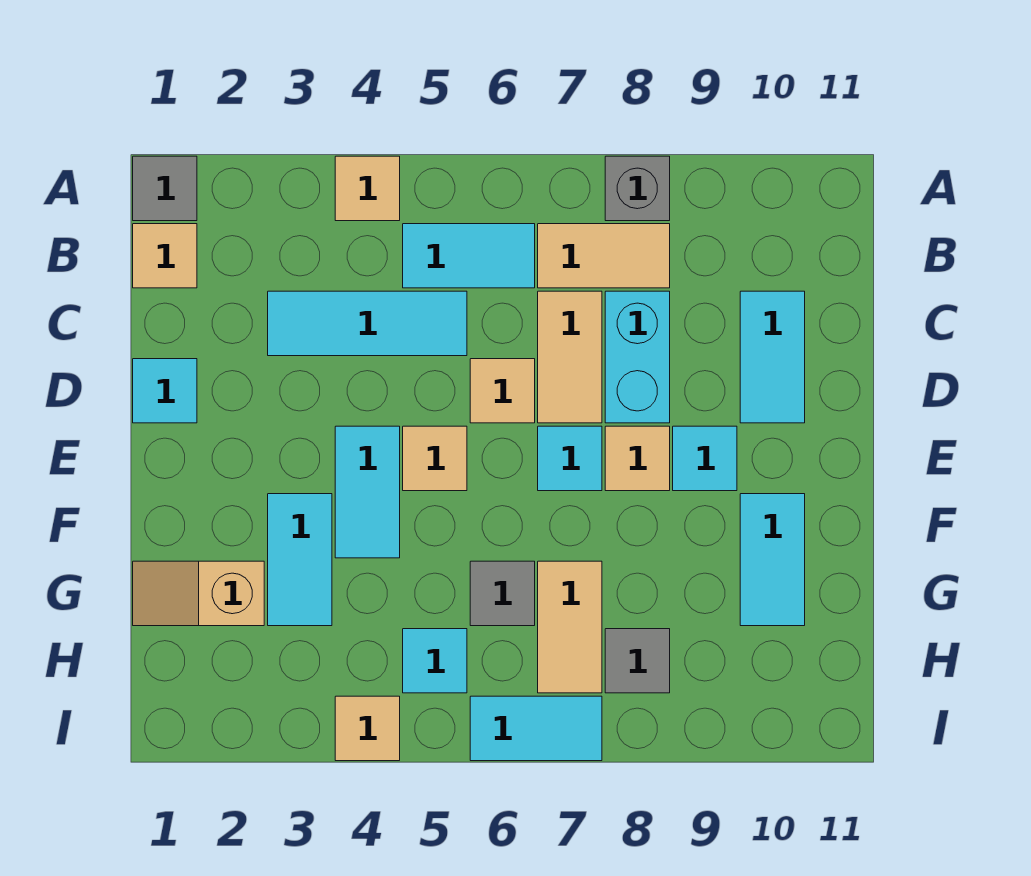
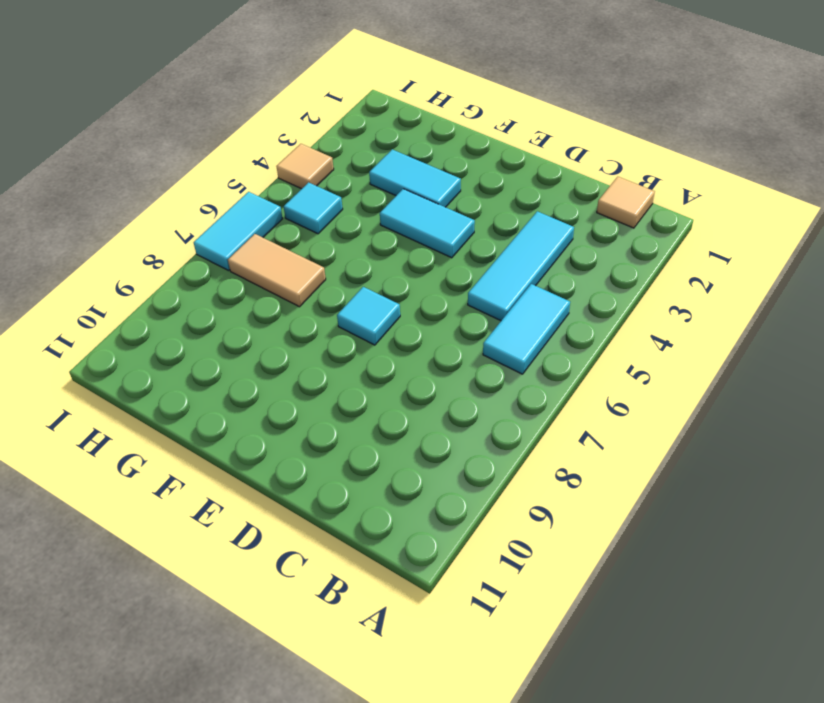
none -> grey tile A1 level 1
none -> tan tile A4 level 1
none -> grey brick A8 level 1

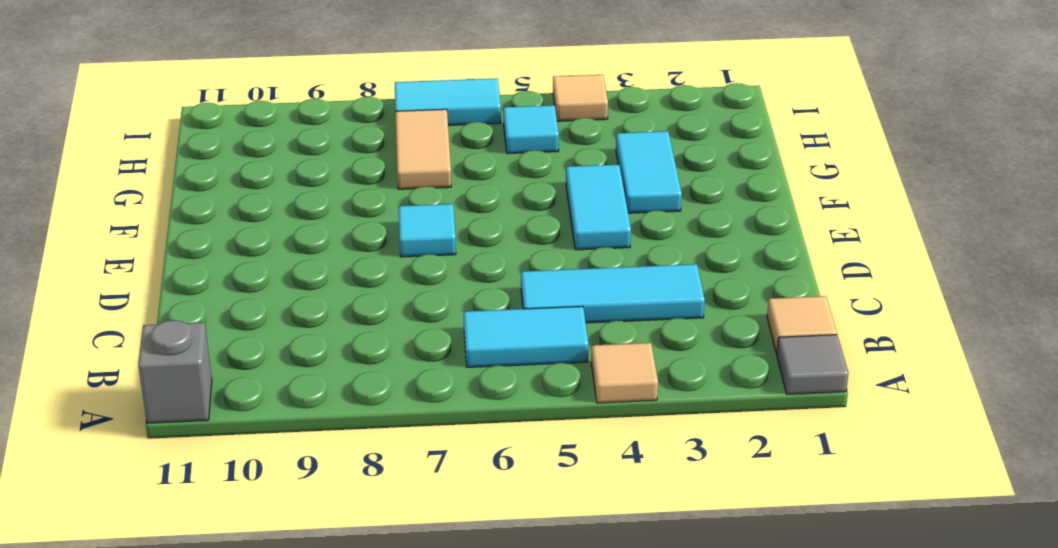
grey brick A11 level 1 -> grey brick A8 level 1
none -> tan tile B7:B8 level 1
none -> tan tile C7:D7 level 1
none -> cyan brick C8:D8 level 1

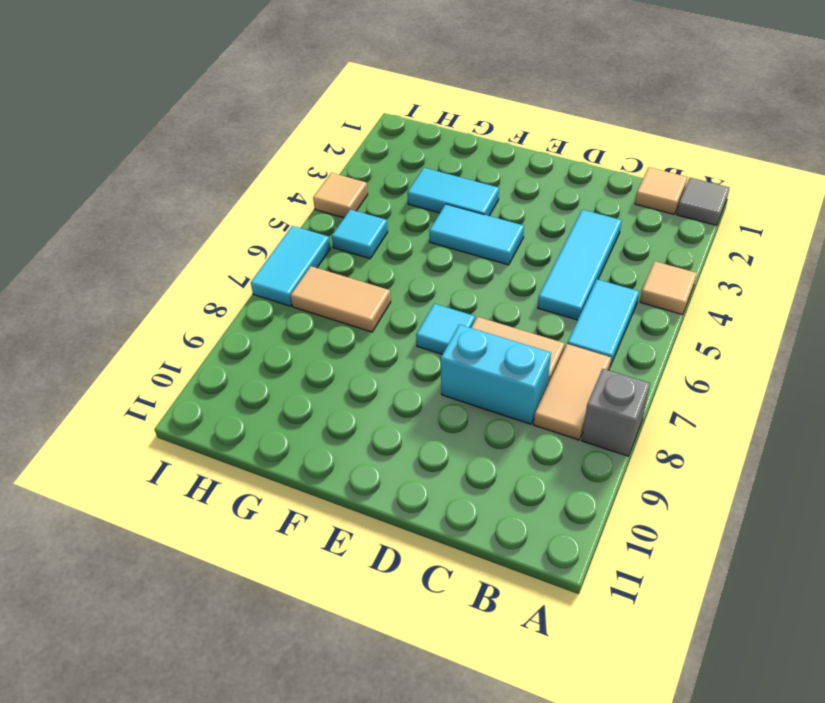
none -> cyan tile C10:D10 level 1
none -> cyan tile D1 level 1
none -> tan tile D6 level 1

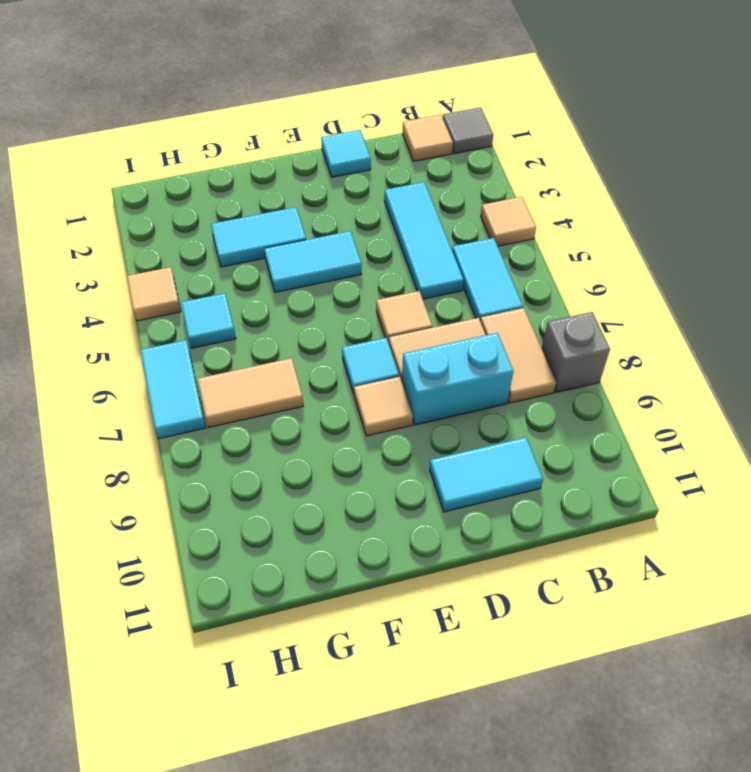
none -> tan tile E5 level 1
none -> cyan tile E9 level 1
none -> cyan tile F10:G10 level 1

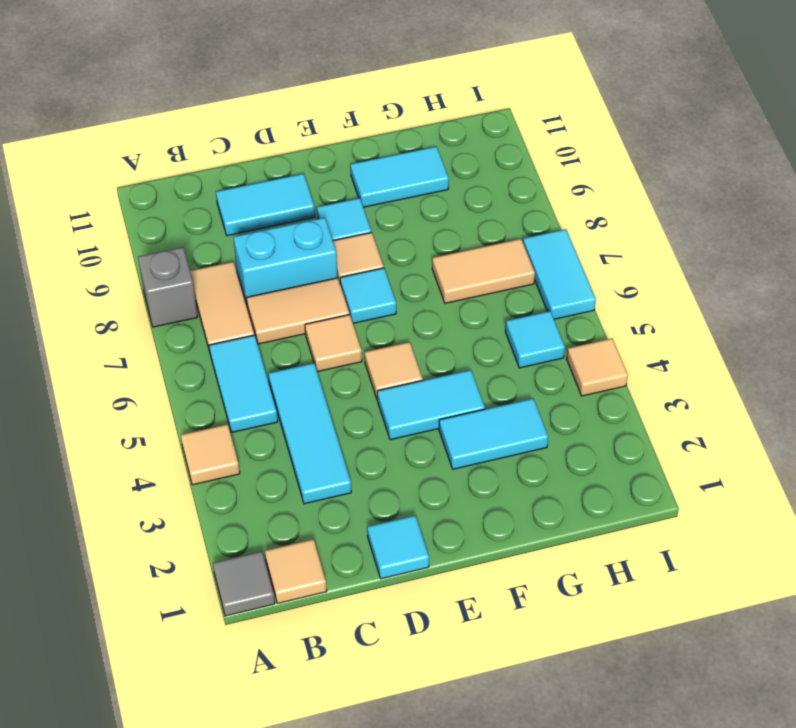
none -> tan slope G1:G2 level 1 top 2
none -> grey tile G6 level 1
none -> grey tile H8 level 1

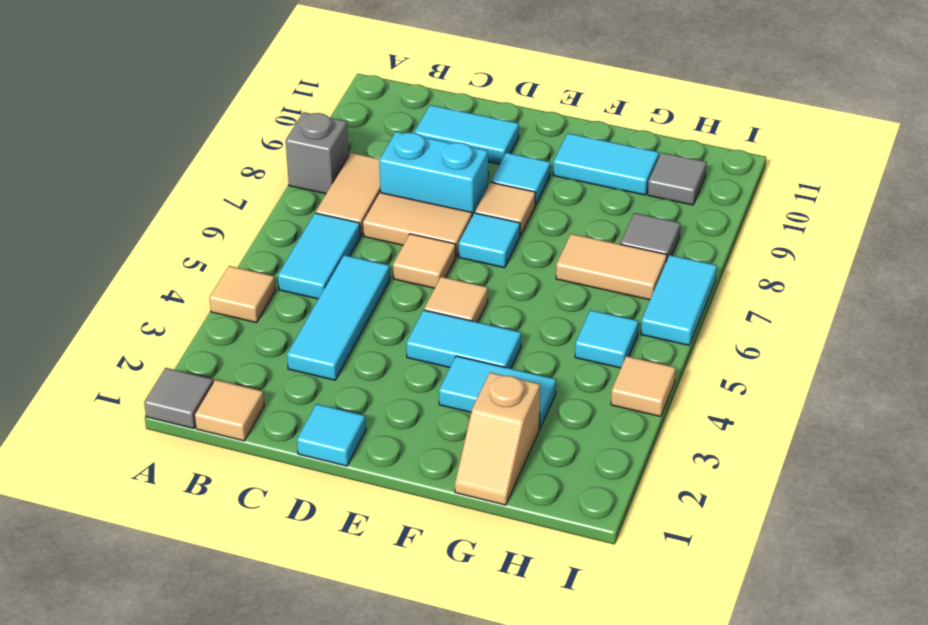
grey tile H10 level 1 -> grey tile G6 level 1

